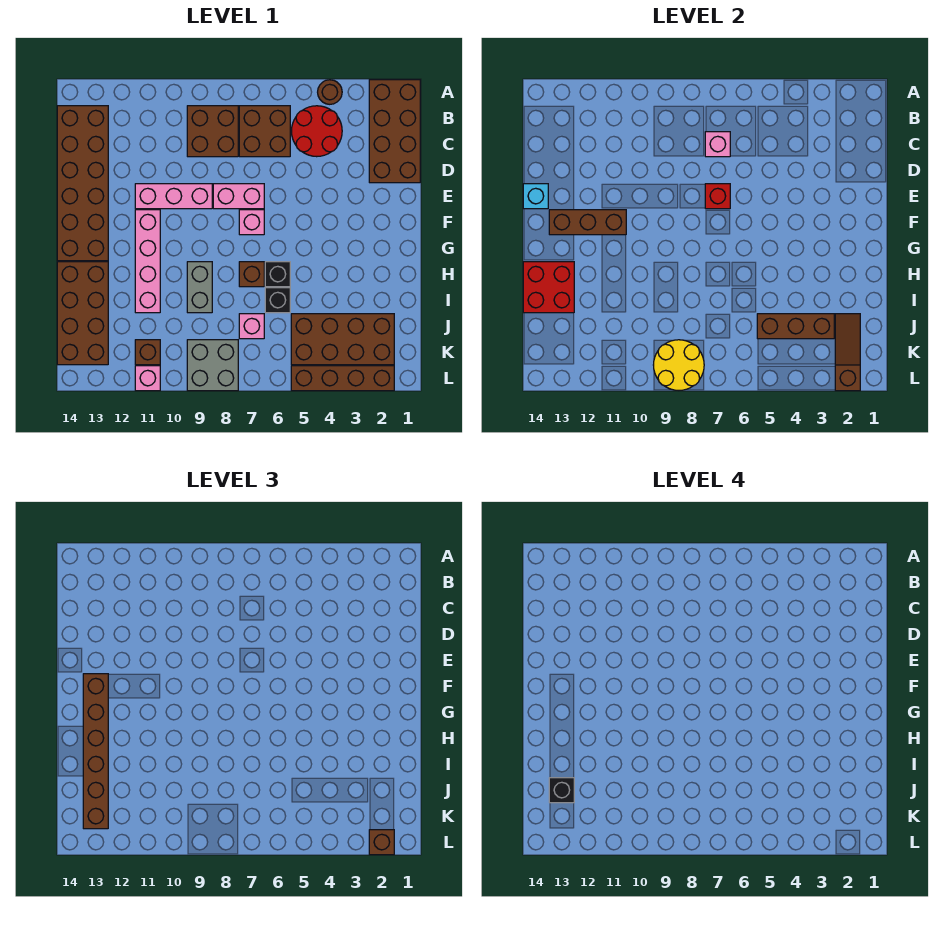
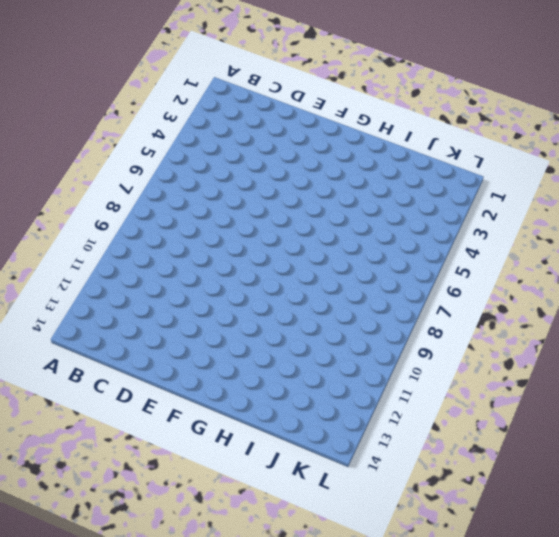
none -> brown brick A1:D2 level 1
none -> brown round brick A4 level 1
none -> red round brick B4:C5 level 1
none -> brown brick B6:C7 level 1

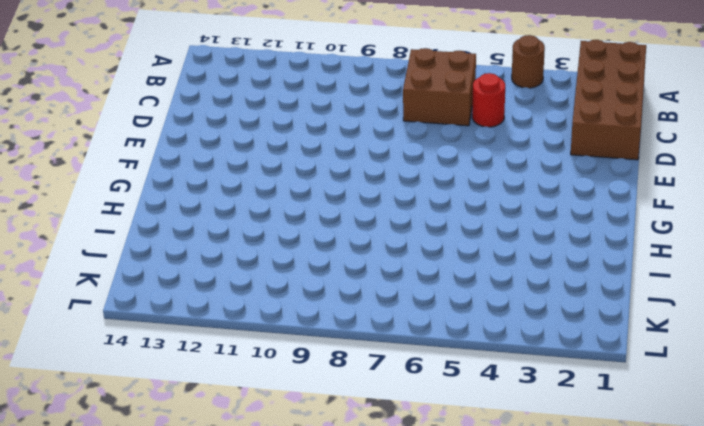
red round brick C5 level 1 -> red round brick B4:C5 level 1
none -> brown brick B8:C9 level 1
none -> brown brick B13:G14 level 1
none -> pink brick E7:E8 level 1
none -> pink brick E9:E11 level 1

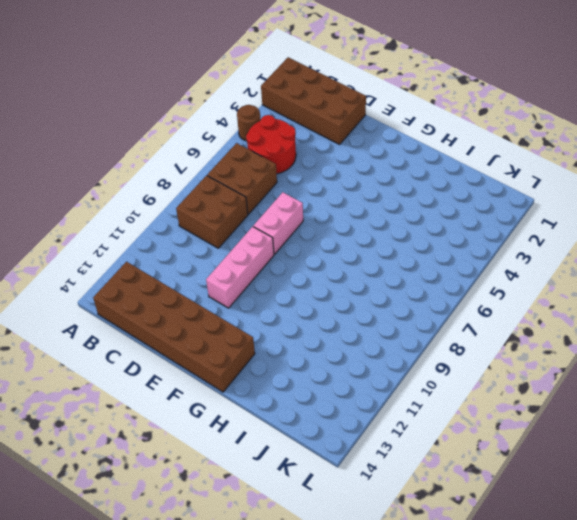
none -> pink brick F7 level 1
none -> pink brick F11:I11 level 1
none -> black brick H6 level 1
none -> brown brick H7 level 1

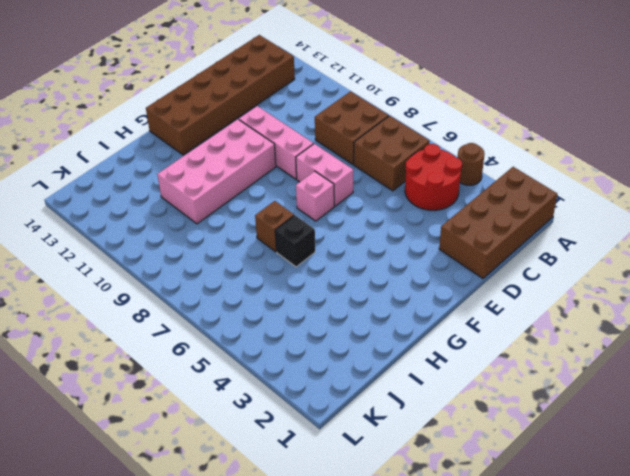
pink brick F10:I11 level 1 -> pink brick F11:I11 level 1
none -> grey brick H9:I9 level 1
none -> brown brick H13:K14 level 1
none -> black brick I6 level 1
none -> brown brick J2:K5 level 1

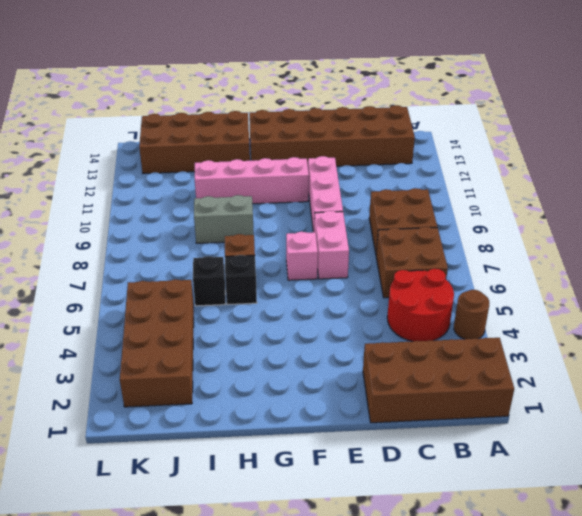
none -> pink brick J7 level 1
none -> grey brick K8:L9 level 1
none -> brown brick K11 level 1
none -> brown brick L2:L5 level 1

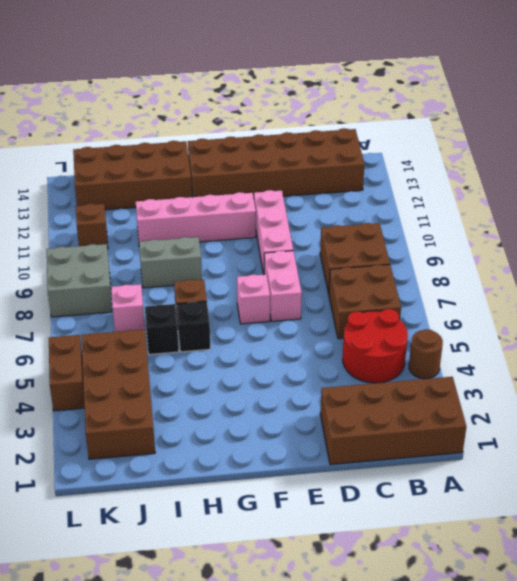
brown brick L4:L5 level 1 -> brown brick L2:L5 level 1
none -> pink brick L11 level 1
none -> pink brick C7 level 2
none -> red brick E7 level 2
none -> cyan brick E14 level 2

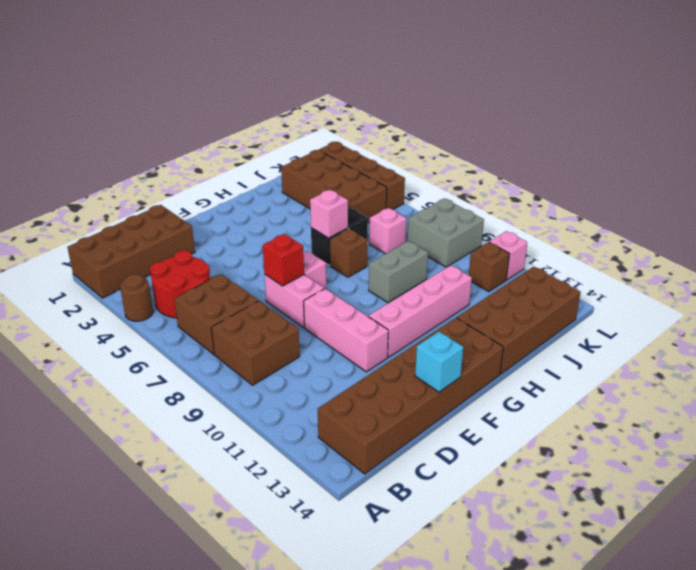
pink brick H6 level 2 -> pink brick C7 level 2
none -> brown brick F11:F13 level 2
none -> red brick H13:I14 level 2
none -> brown slope J2:L2 level 2 top L
none -> brown brick J3:J5 level 2

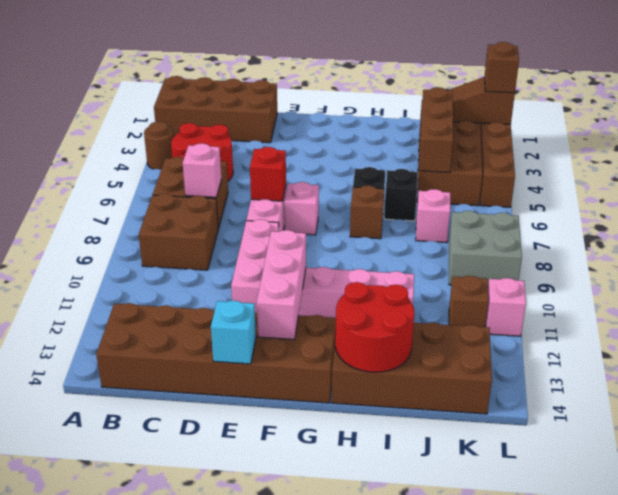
pink brick F11:F13 level 2 -> brown brick F11:F13 level 2
red round brick H13:I14 level 2 -> red brick H13:I14 level 2
none -> grey brick H9:I9 level 1
none -> yellow round brick K8:L9 level 2
none -> brown brick F13:K13 level 3
none -> black brick J13 level 4

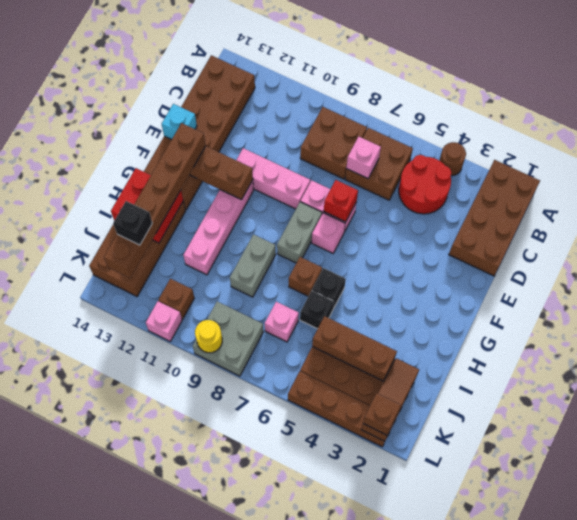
grey brick F8:G8 level 1 -> none
yellow round brick L9 level 2 -> yellow round brick K8:L9 level 2

